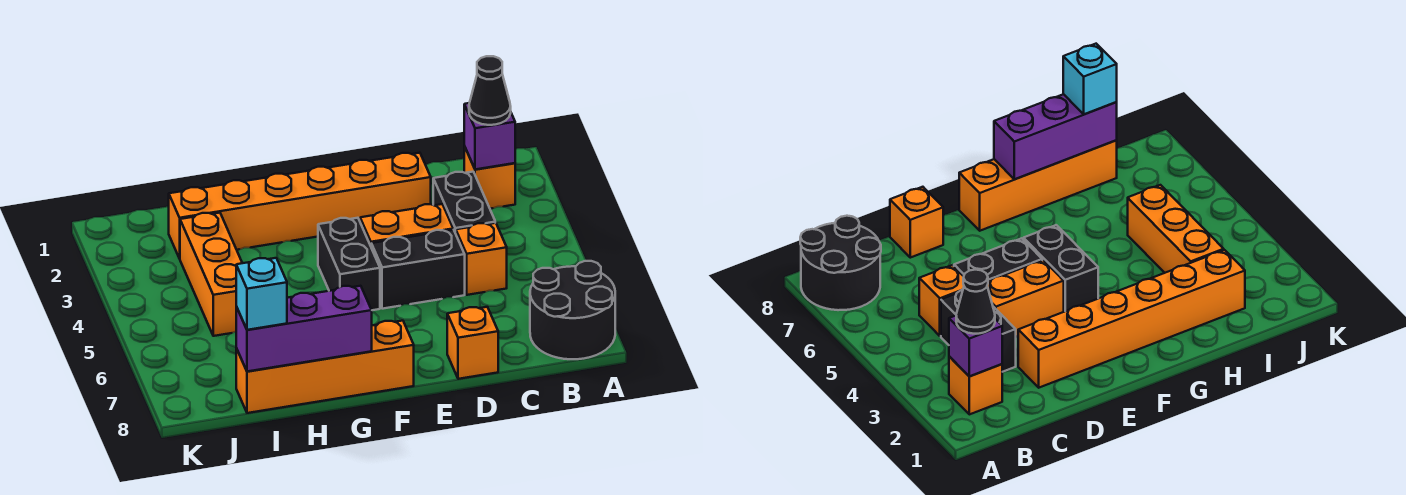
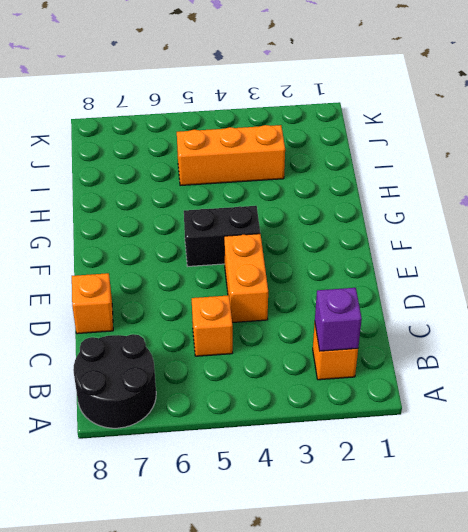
none -> black brick C3:C4 level 1
none -> orange brick D2:I2 level 1
none -> black brick D5:E5 level 1

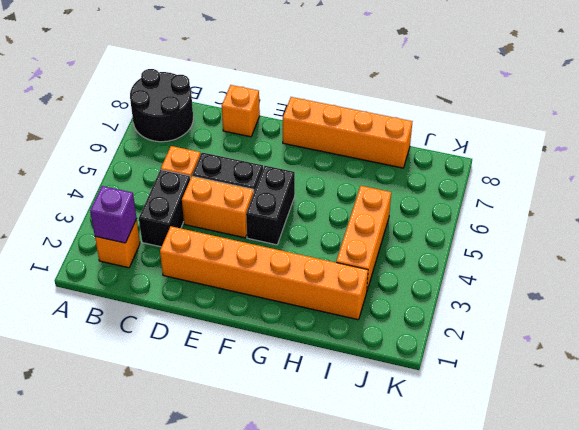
none -> purple brick G8:I8 level 2
none -> black cone B2 level 3
none -> cyan brick I8 level 3

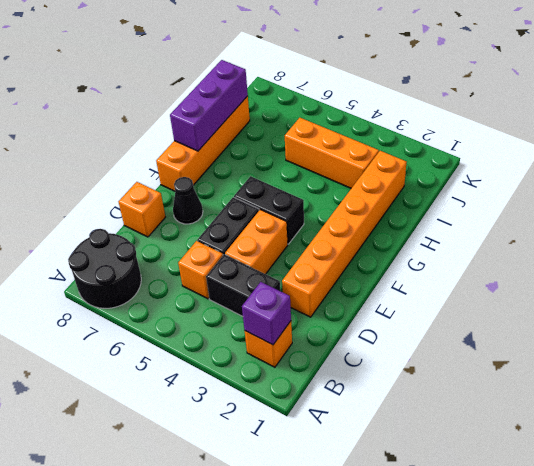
black cone E7 level 1 -> black cone B2 level 3
none -> cyan brick I8 level 3

